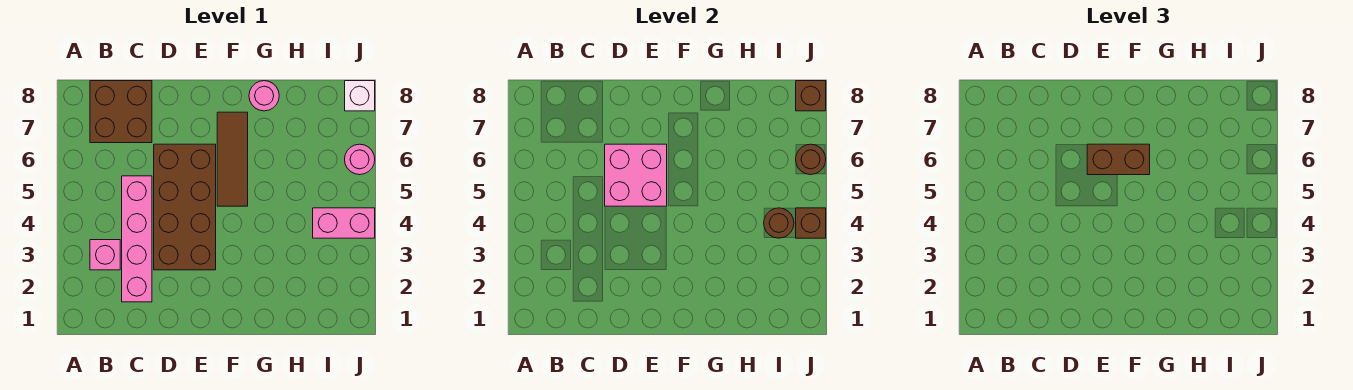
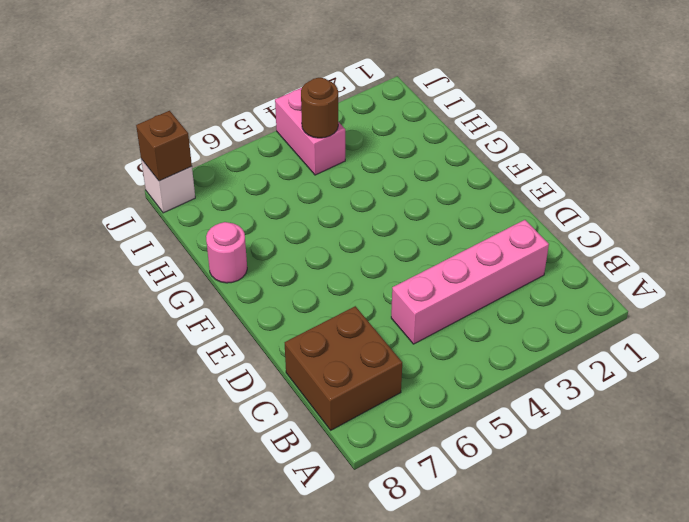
none -> pink brick B3 level 1
none -> brown brick D3:E6 level 1
none -> brown tile F5:F7 level 1

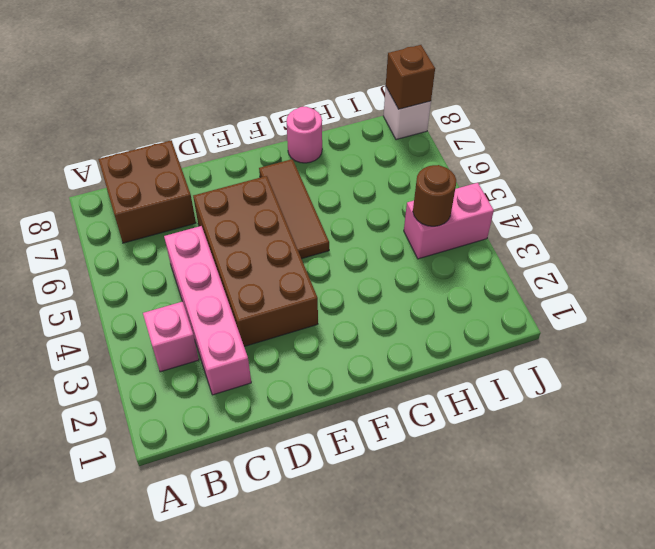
none -> pink round brick J6 level 1
none -> pink brick D5:E6 level 2
none -> brown brick J4 level 2

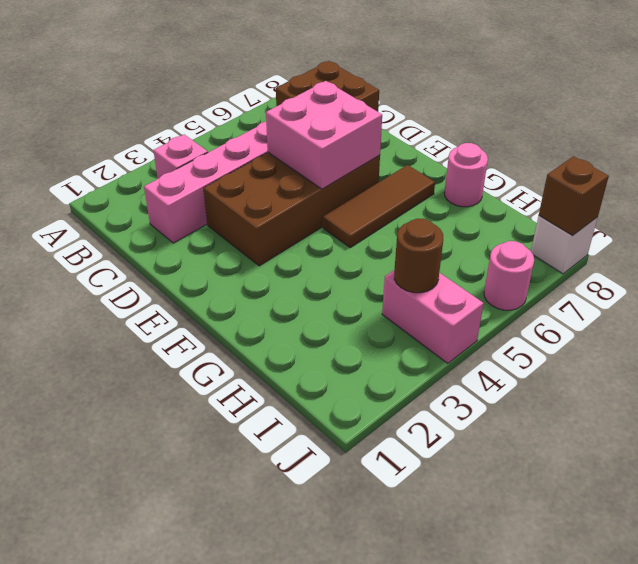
none -> brown brick J4 level 2
none -> brown round brick J6 level 2
none -> brown brick E6:F6 level 3

